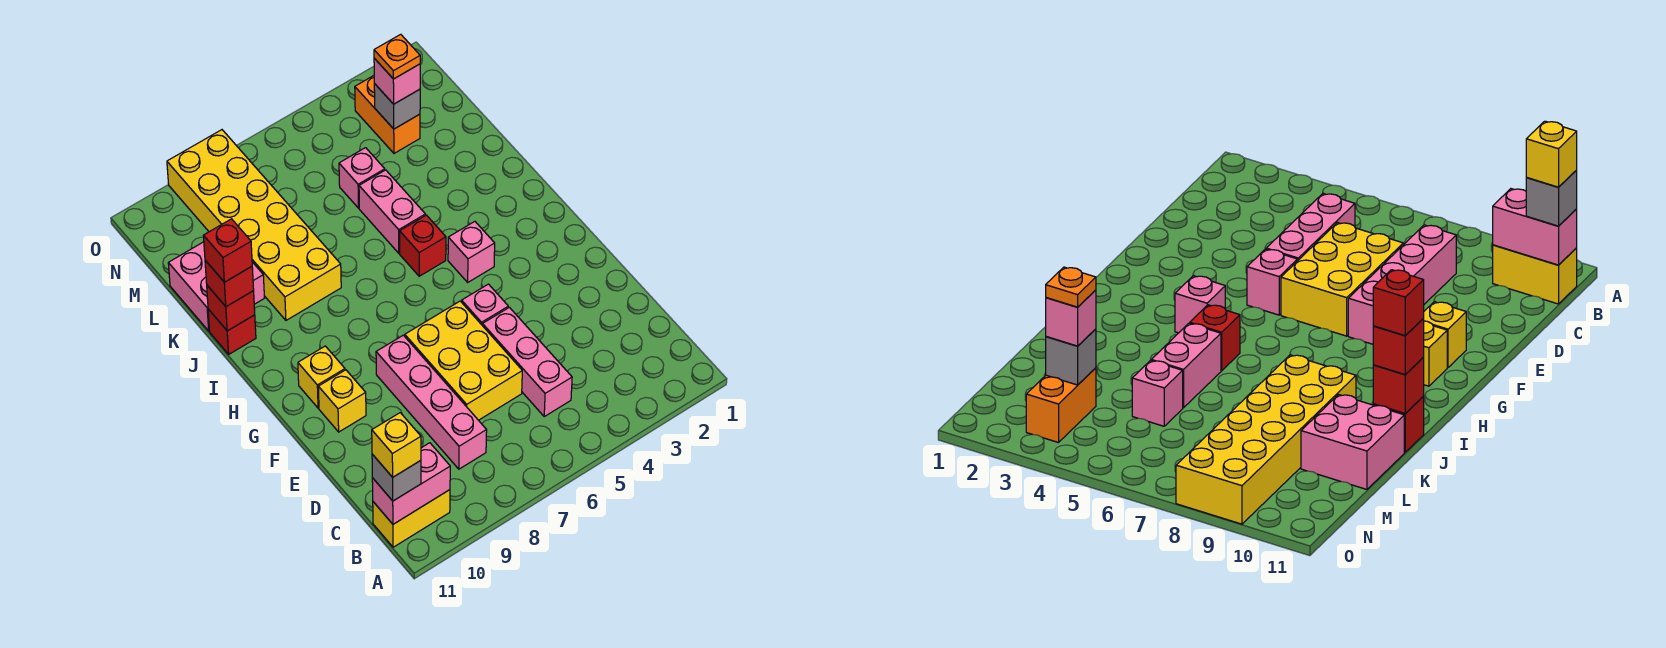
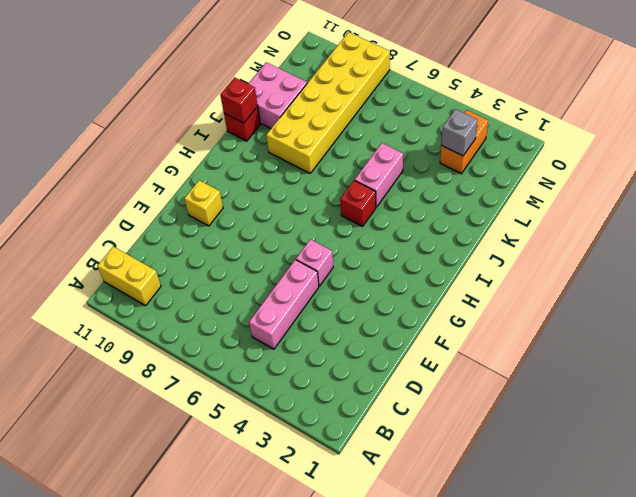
none -> pink brick C8:F8 level 1
none -> yellow brick D6:F7 level 1
none -> yellow brick G10 level 1

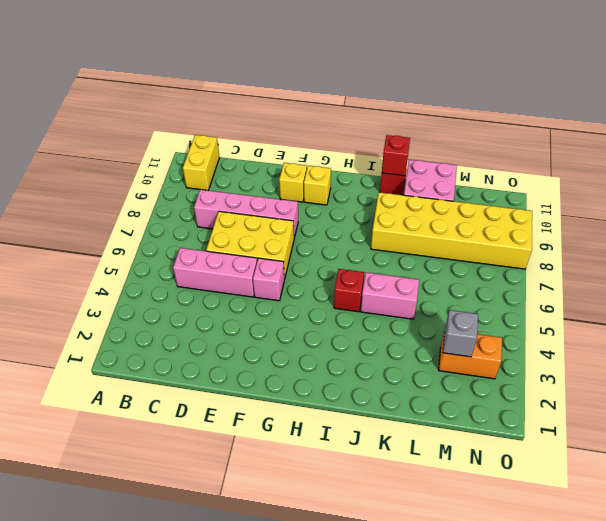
none -> pink brick H4 level 1
none -> pink brick L5 level 1
none -> pink brick B10:B11 level 2

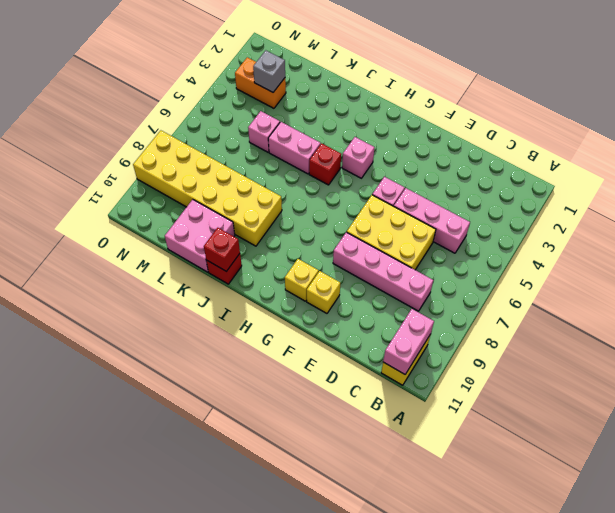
none -> grey brick B11 level 3
none -> red brick J11 level 3
none -> pink brick M3 level 3

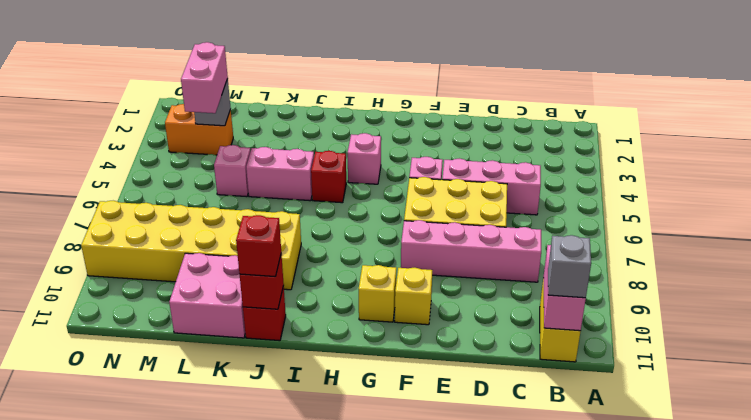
pink brick M3:M4 level 3 -> pink brick M3 level 3
none -> yellow brick B11 level 4
none -> red brick J11 level 4
none -> orange plate M3 level 4

